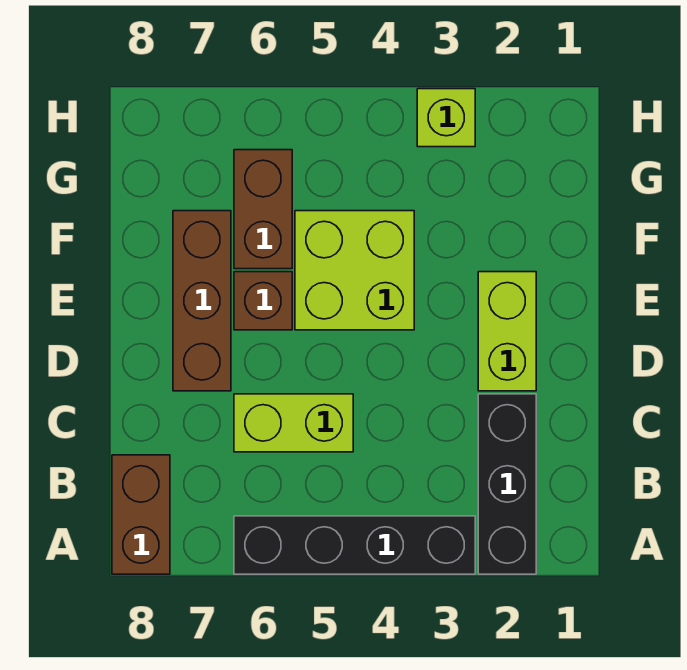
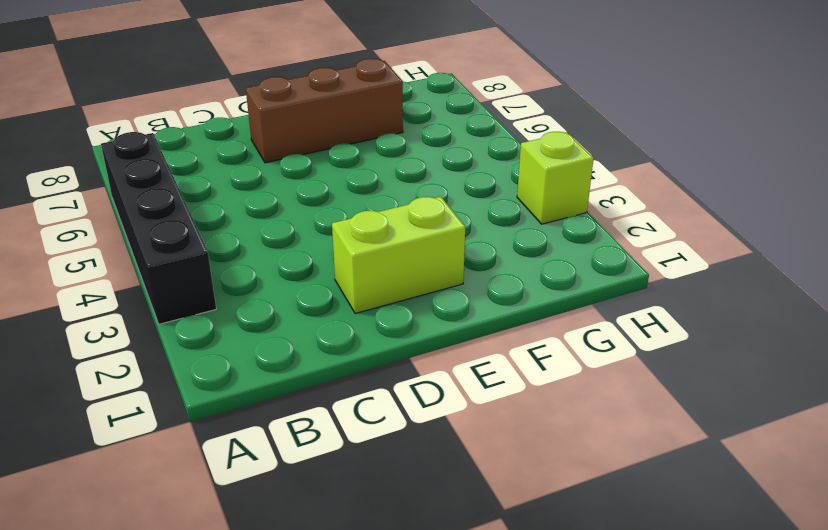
none -> black brick A2:C2 level 1
none -> brown brick A8:B8 level 1

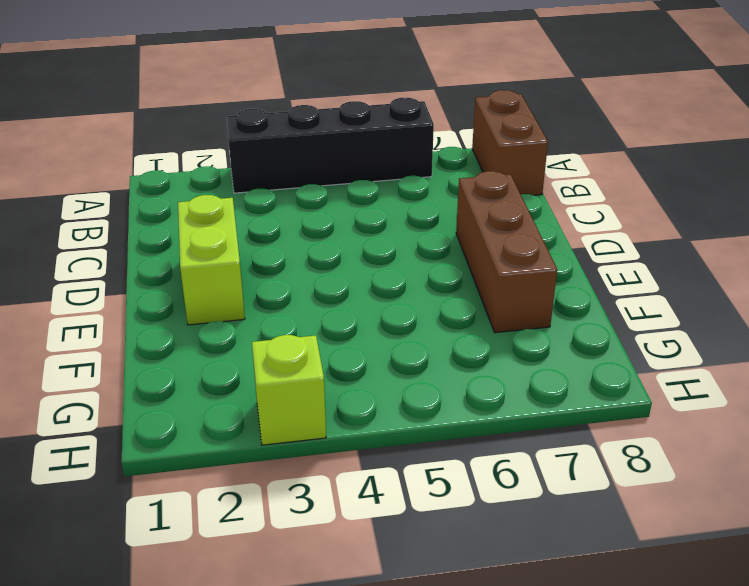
none -> black brick A2:C2 level 1
none -> lime brick C5:C6 level 1

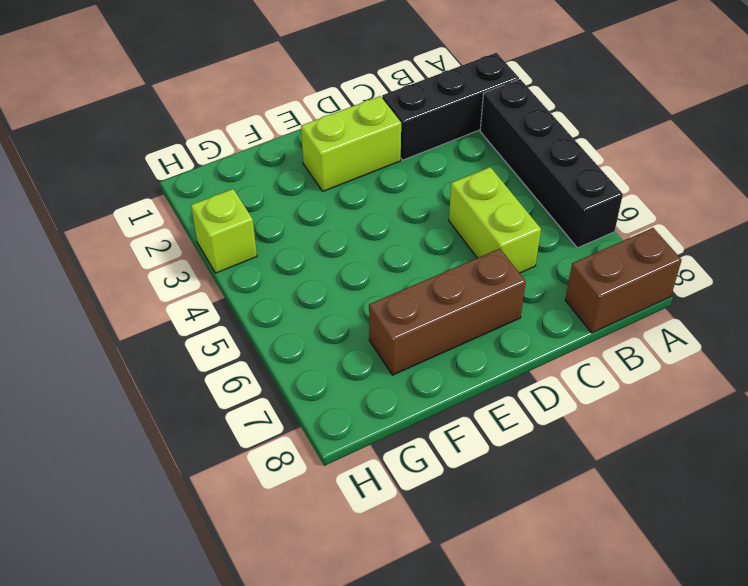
none -> lime brick E4:F5 level 1
none -> brown brick E6 level 1

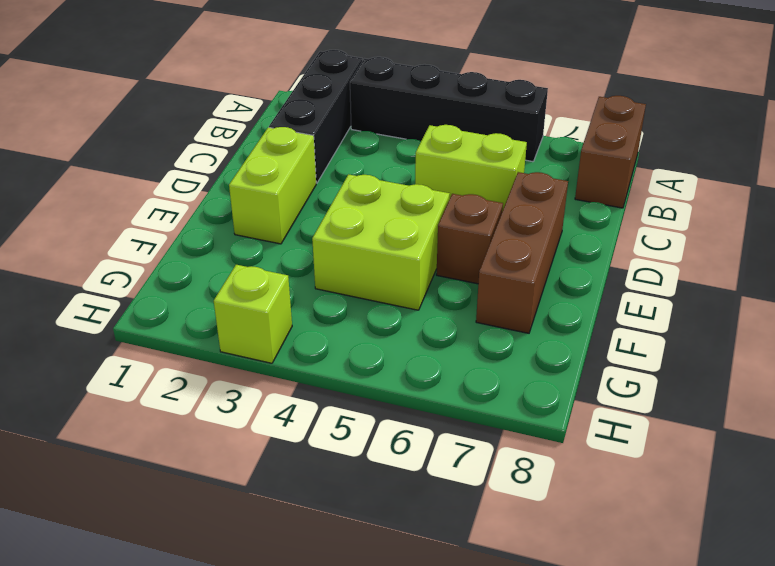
none -> brown brick F6:G6 level 1

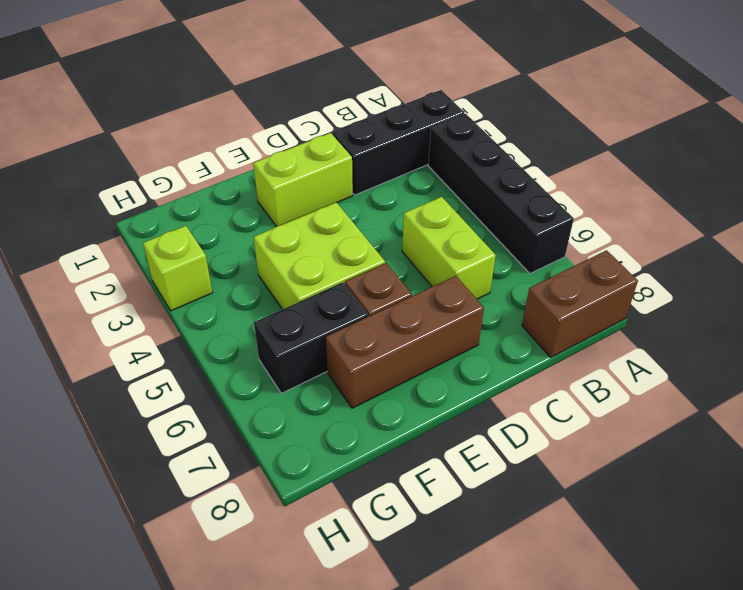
black brick F6:G6 level 1 -> brown brick F6:G6 level 1

